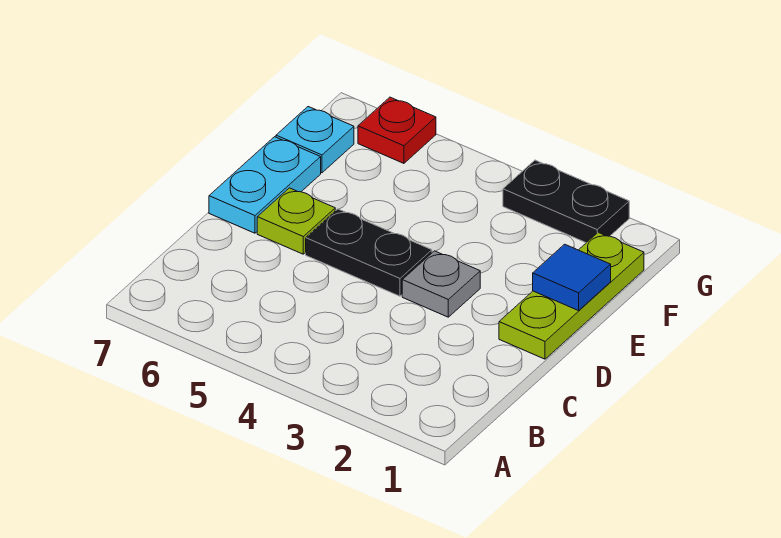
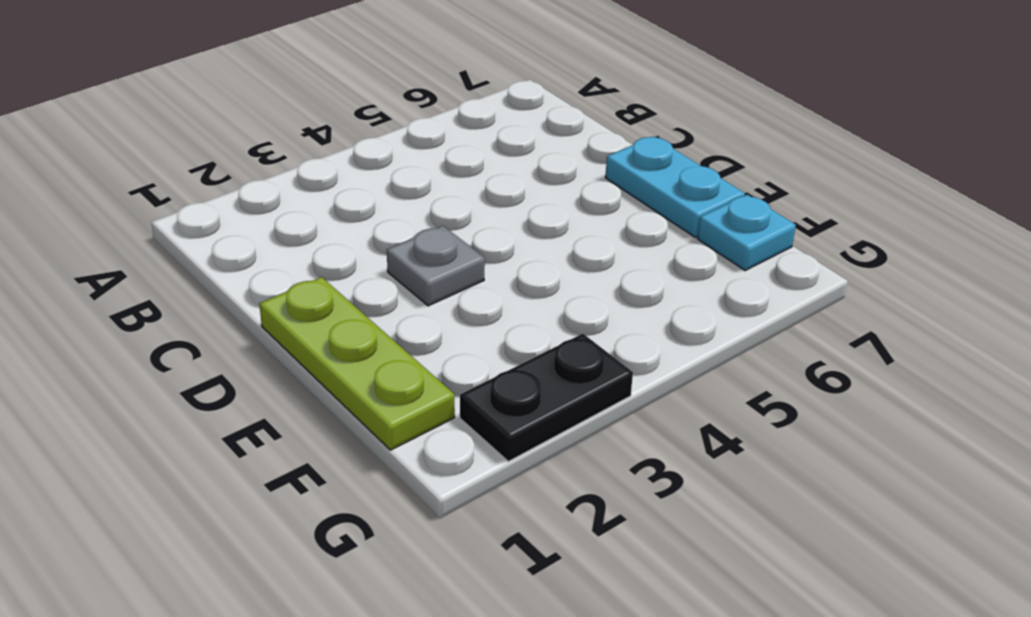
none -> black plate D4:D5 level 1
none -> lime plate D6 level 1

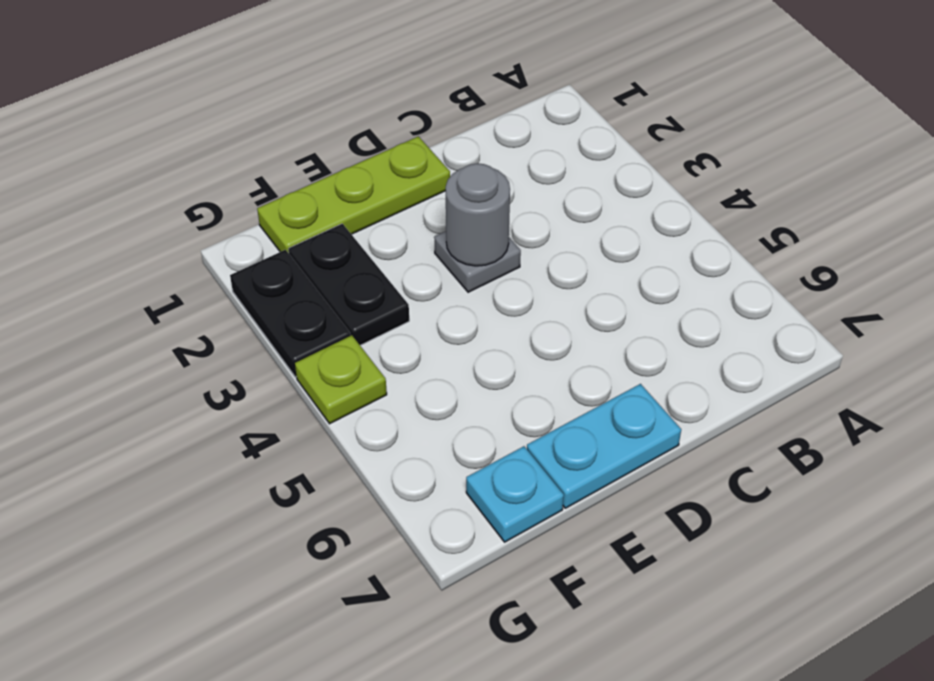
grey round brick D3 level 2 -> none
black plate F2:F3 level 1 -> black plate D4:D5 level 1
lime plate G4 level 1 -> lime plate D6 level 1
none -> red plate G6 level 1
none -> blue tile E1 level 2

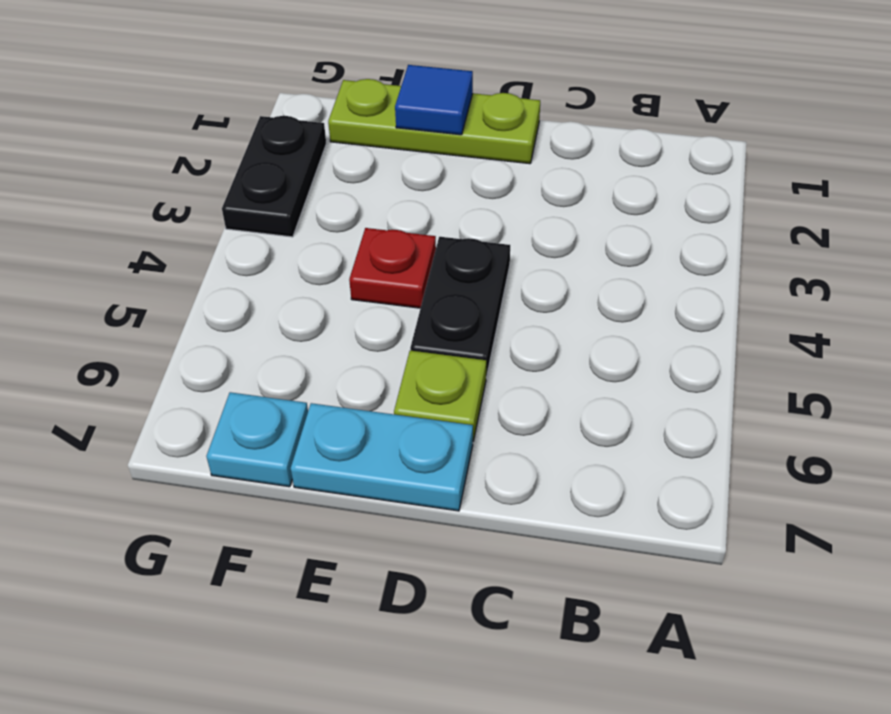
red plate E4 level 1 -> red plate G6 level 1
none -> grey plate D3 level 1

